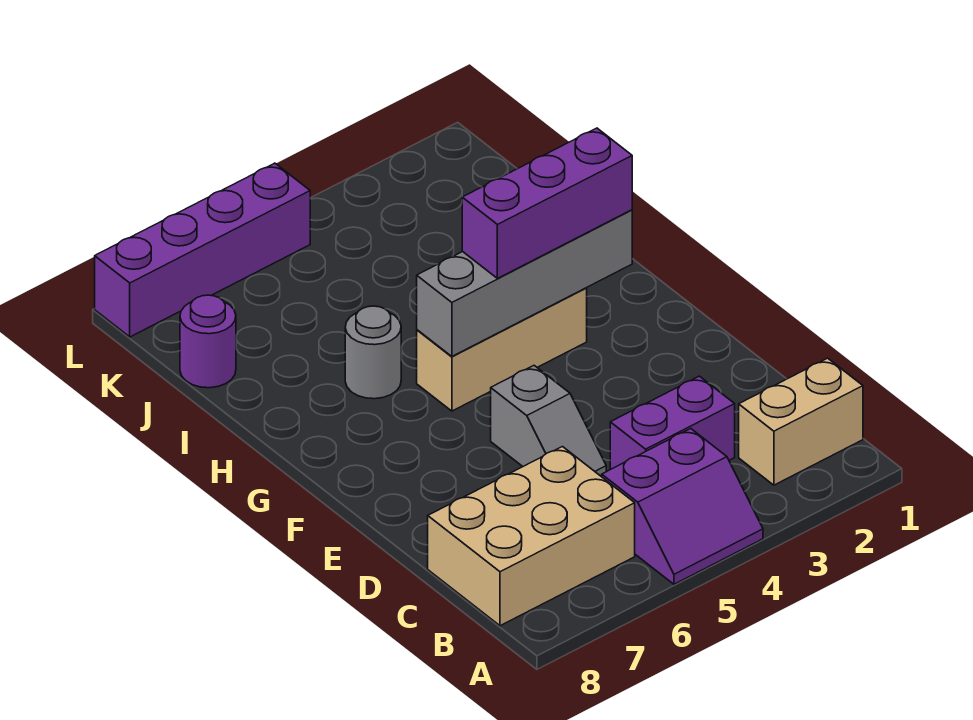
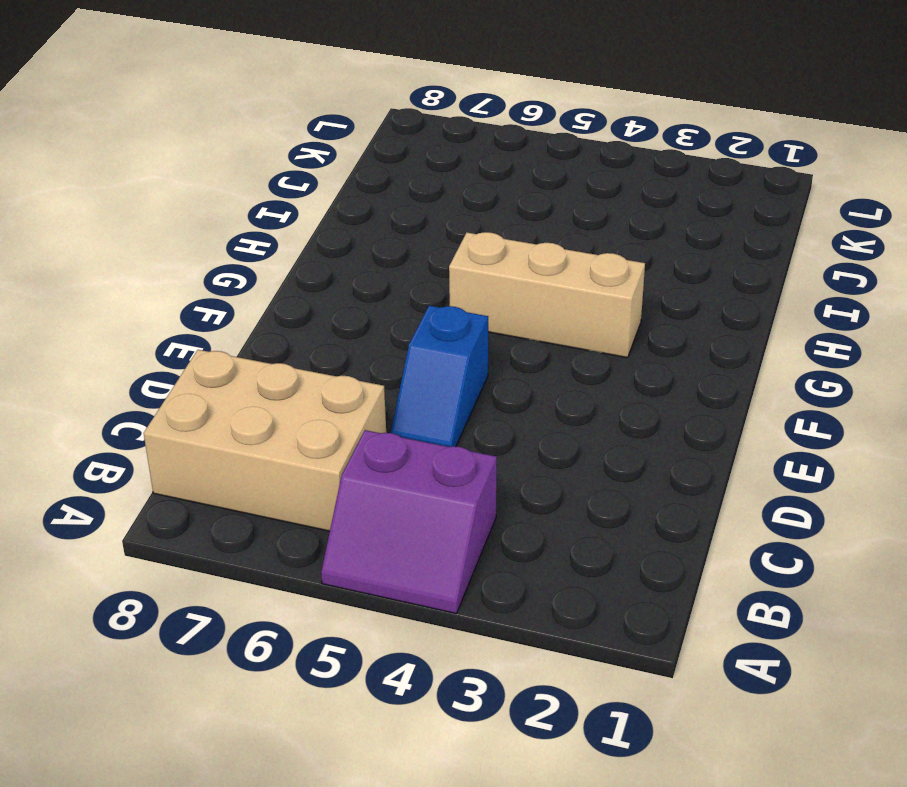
blue slope D5:E5 level 1 top E -> grey slope D5:E5 level 1 top E
none -> tan brick B1:B2 level 1
none -> purple brick C3:C4 level 1

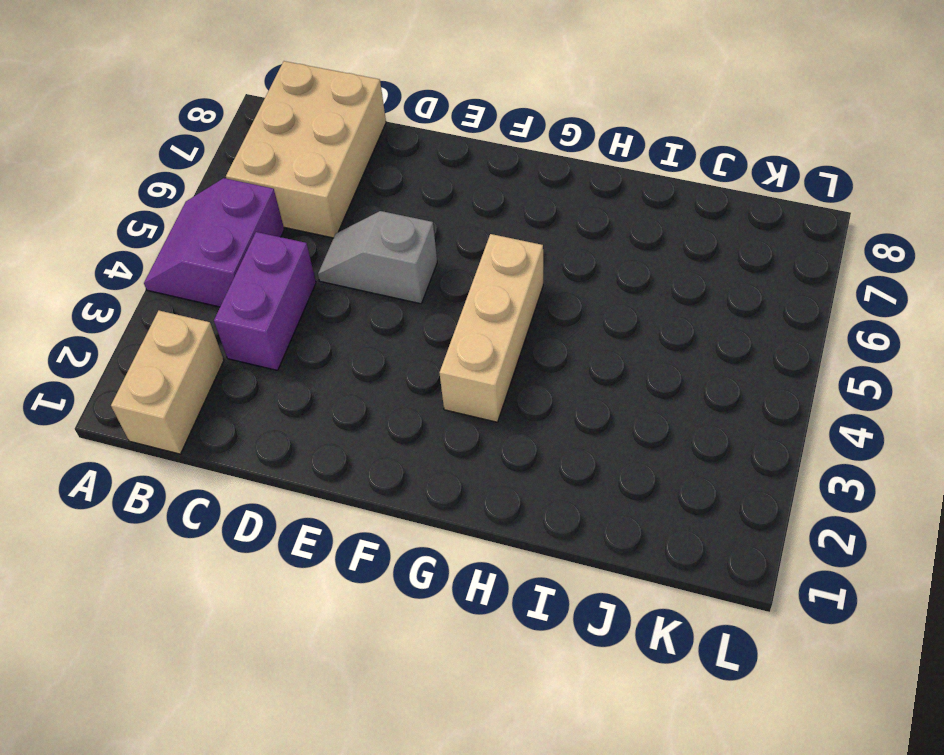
none -> grey round brick H6 level 1
none -> purple round brick J8 level 1

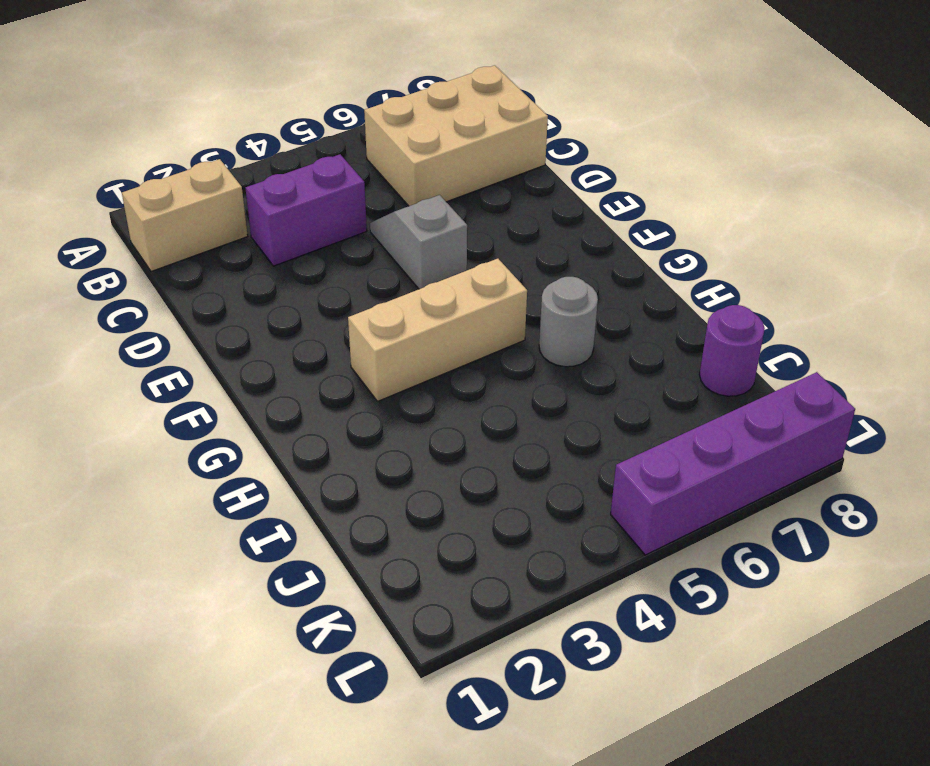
none -> purple slope A4:B5 level 1 top B
none -> grey brick G2:G5 level 2

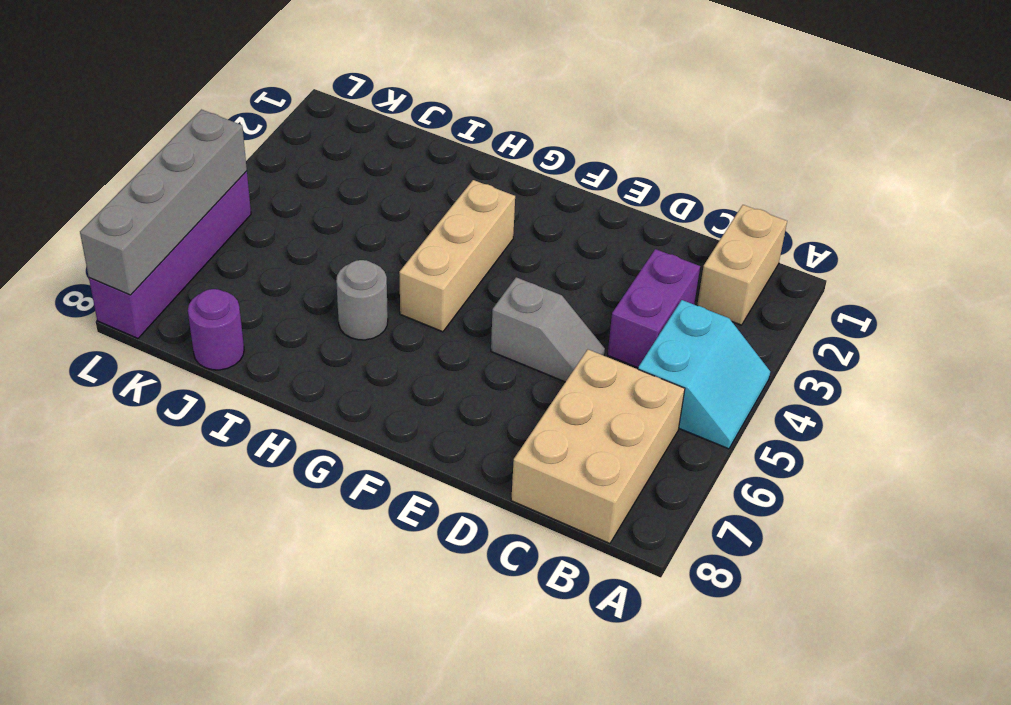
cyan slope A4:B5 level 1 top B -> purple slope A4:B5 level 1 top B
grey brick L5:L8 level 2 -> grey brick G2:G5 level 2
none -> purple brick G2:G4 level 3

